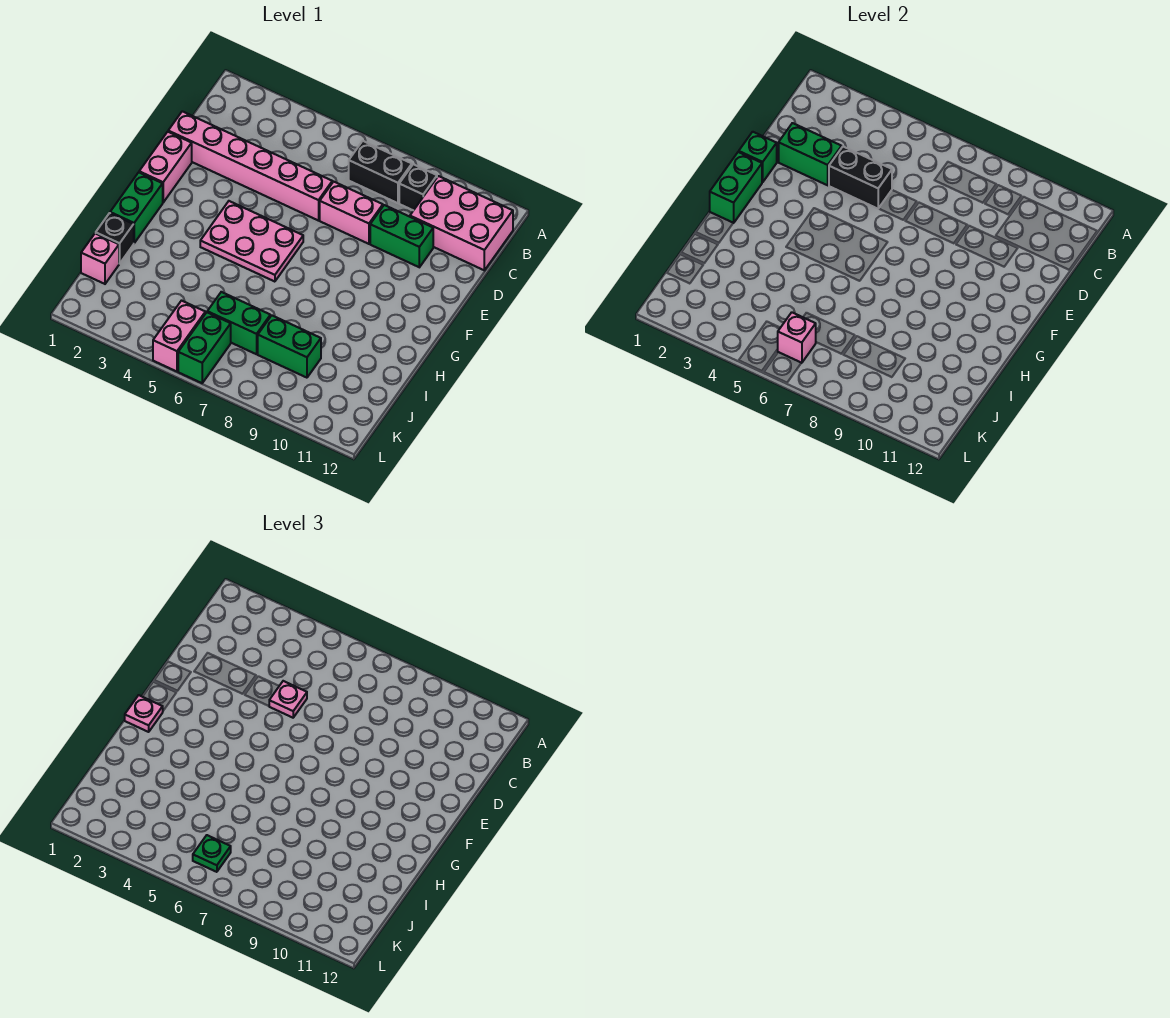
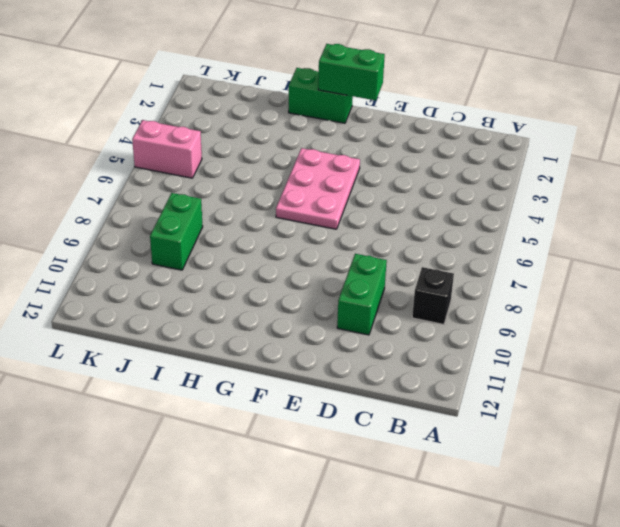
none -> black brick B7:B8 level 1
none -> pink brick B10:C12 level 1
none -> pink brick D1:D6 level 1

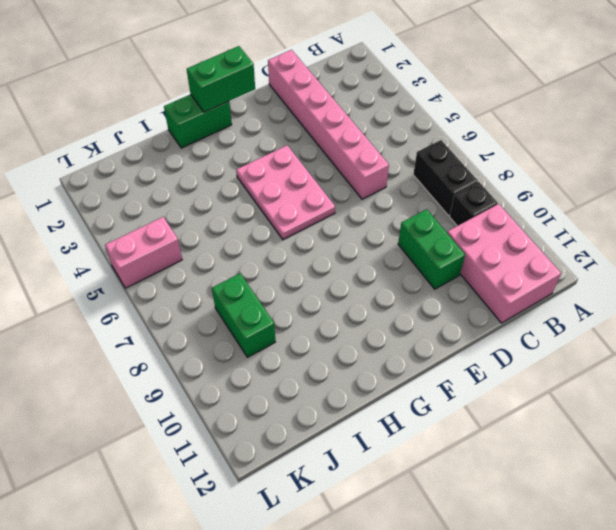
none -> pink brick D7:D8 level 1
none -> pink brick E1:F1 level 1
none -> black brick I1 level 1

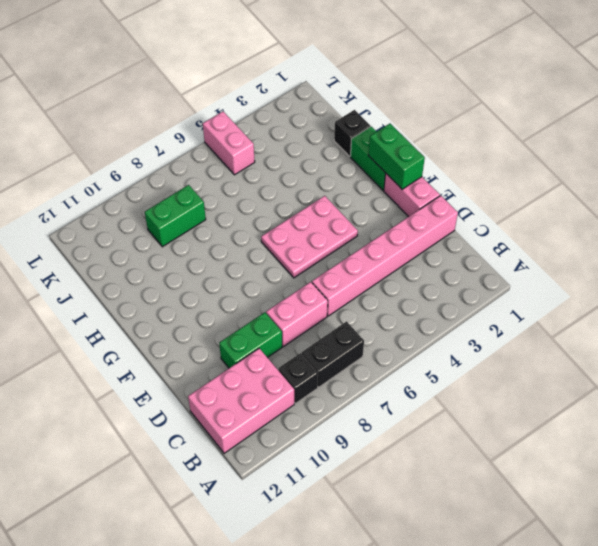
none -> pink brick J1 level 1
none -> green brick J6:J7 level 1
none -> green brick K6:L6 level 1

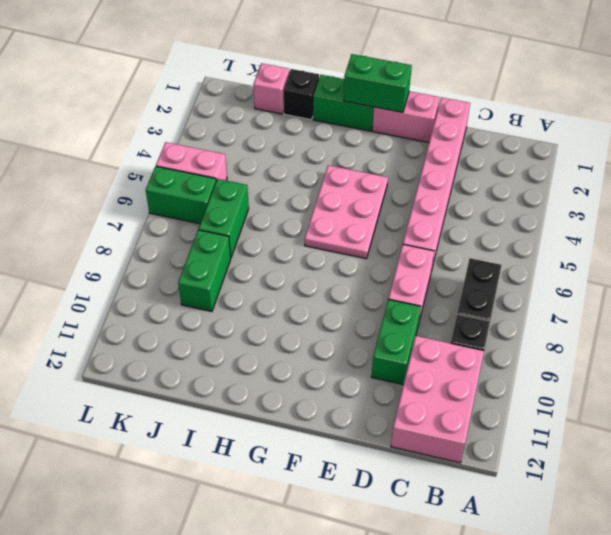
none -> green brick D2:D3 level 2
none -> black brick D4:D5 level 2
none -> green brick E1 level 2

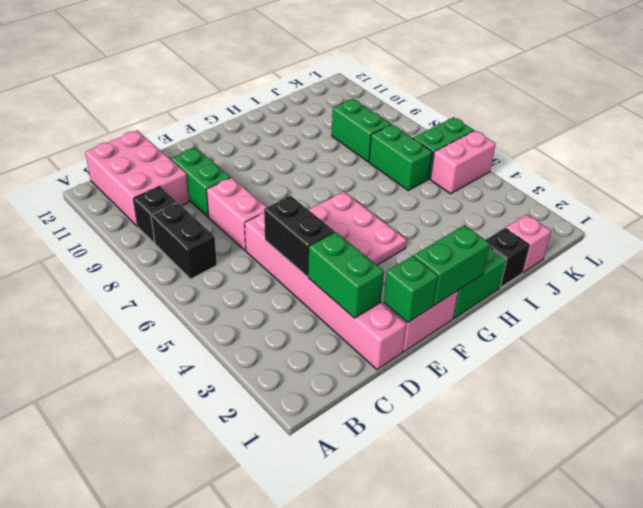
none -> pink brick K6 level 2
none -> pink plate D5 level 3
none -> pink plate G1 level 3

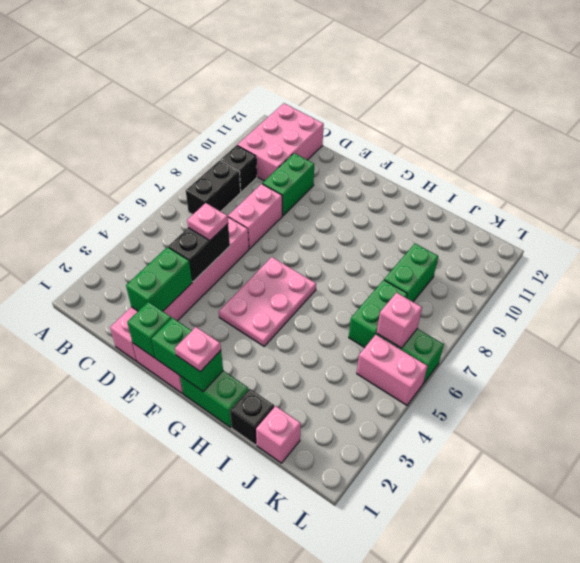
none -> green plate K6 level 3

